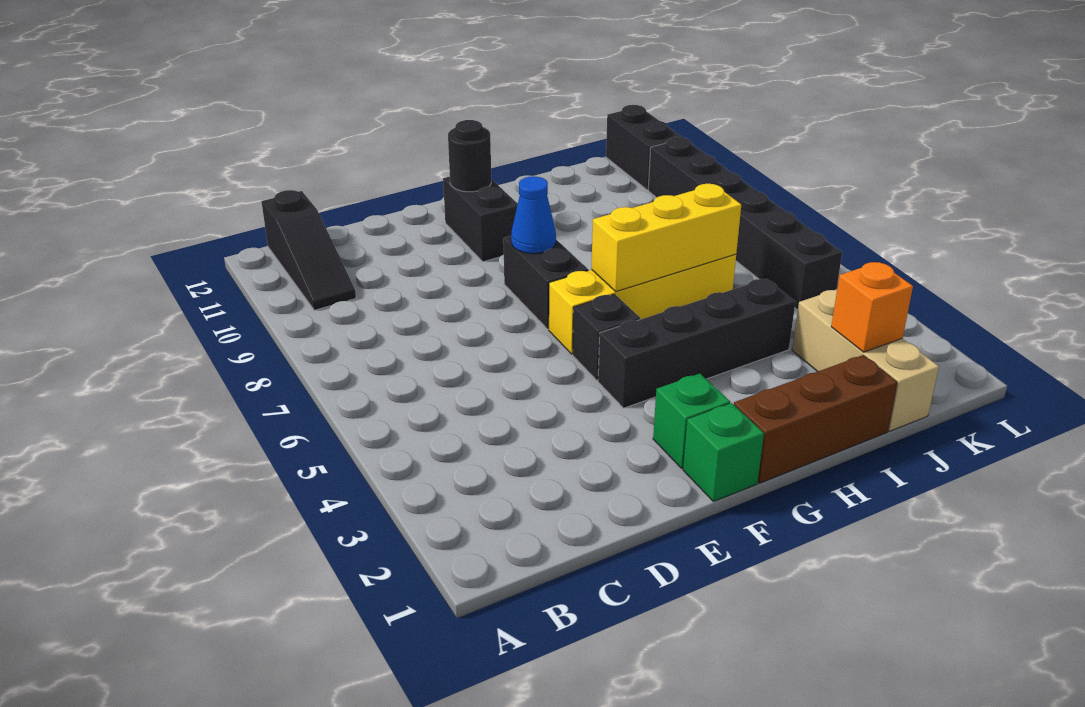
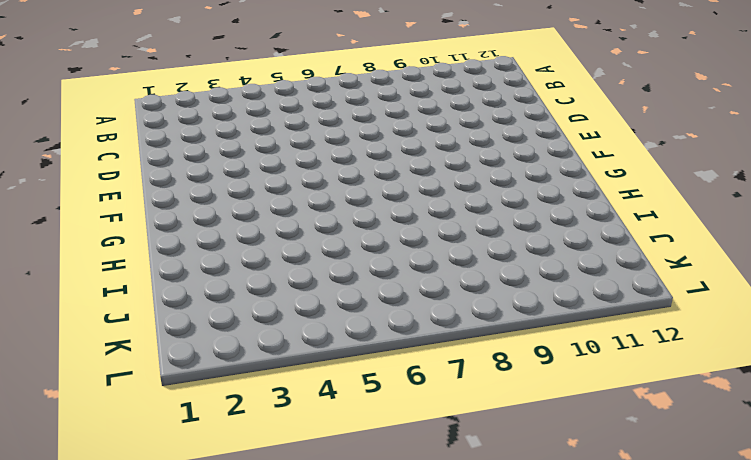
none -> black slope B10:B12 level 1 top 12
none -> green brick F1 level 1
none -> green brick F2 level 1

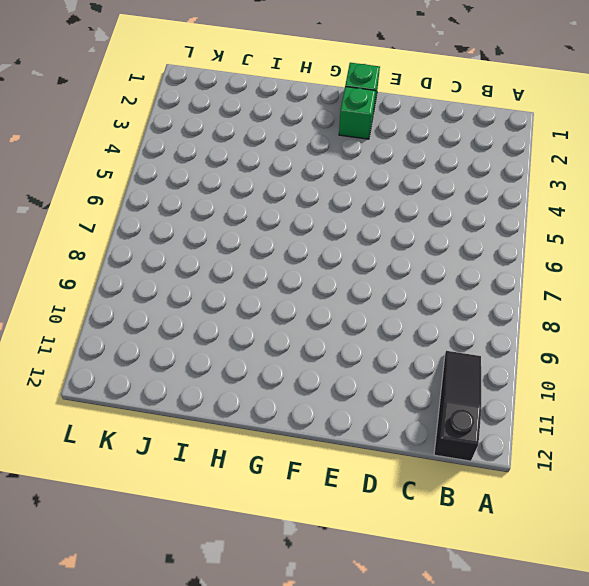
none -> black brick F4:I4 level 1
none -> black brick F5 level 1
none -> yellow brick F6:I6 level 1

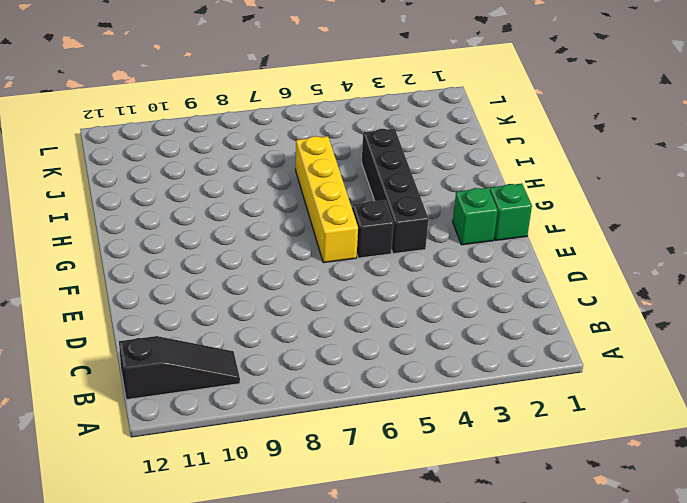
none -> black brick F7:F8 level 1
none -> black brick F10:F11 level 1
none -> brown brick G1:I1 level 1

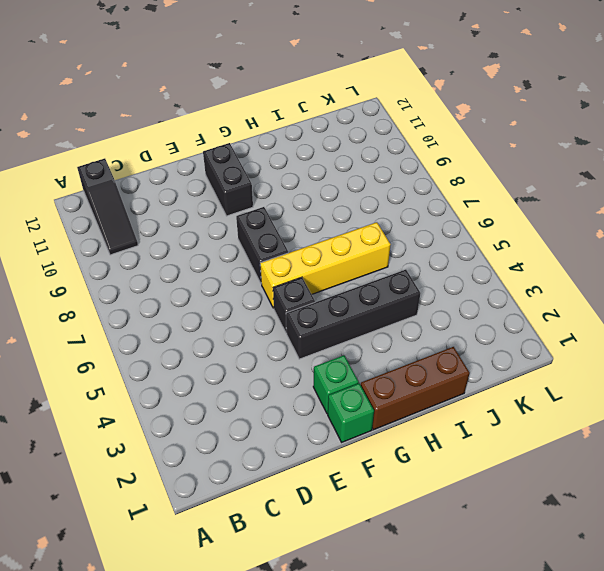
none -> tan brick J1:J3 level 1
none -> black brick K5:K10 level 1
none -> black brick K11:K12 level 1

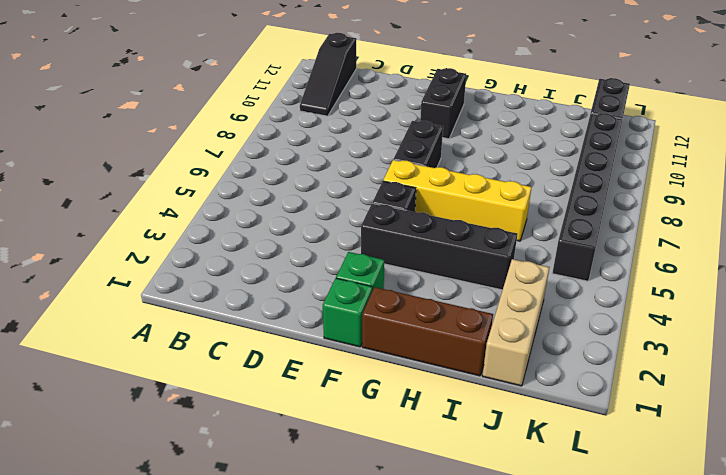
none -> blue cone F8 level 2
none -> black round brick F11 level 2
none -> yellow brick G6:I6 level 2

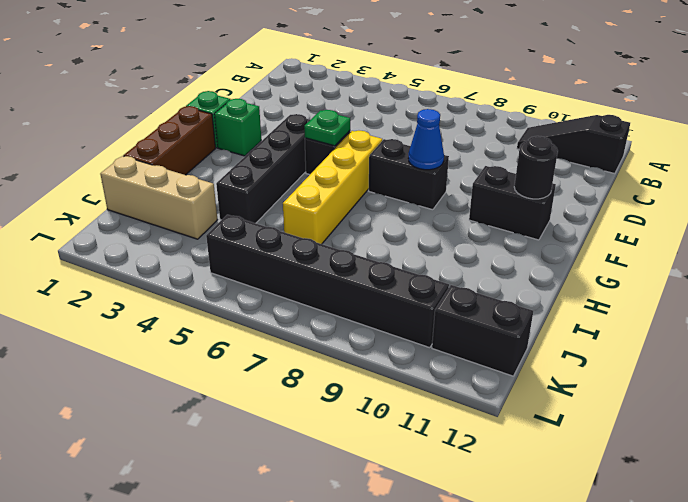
green plate F5 level 2 -> none
none -> yellow brick G6:I6 level 2
none -> orange brick J2 level 2

